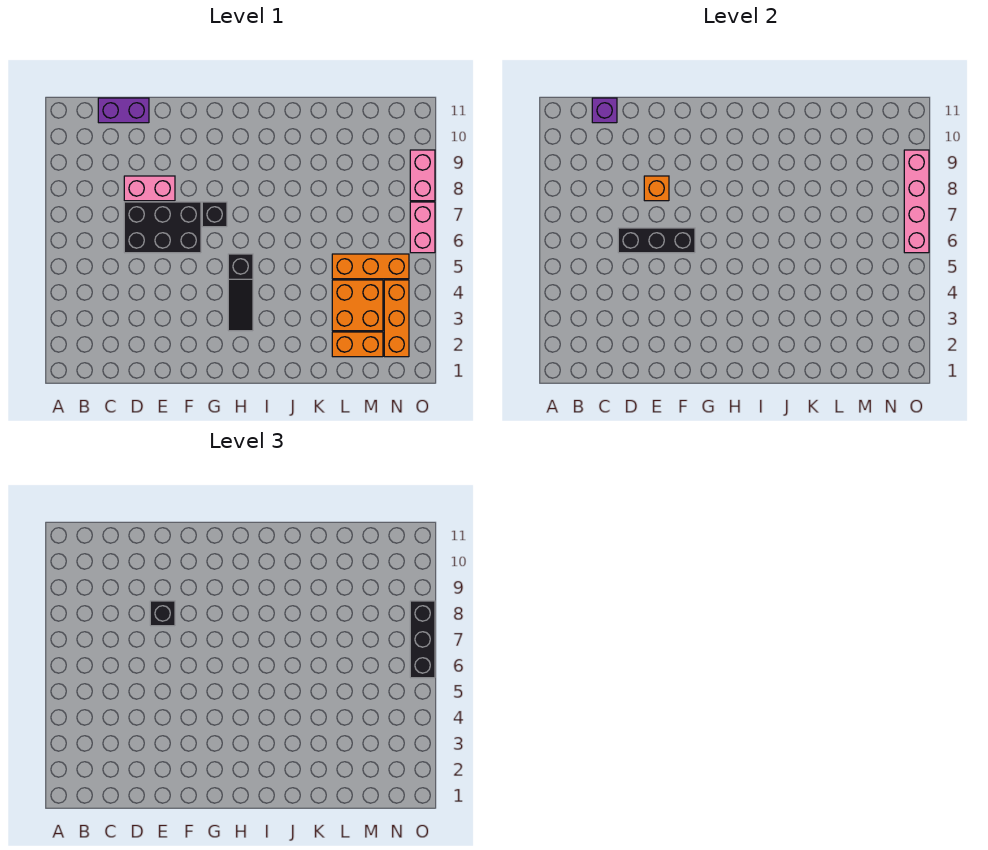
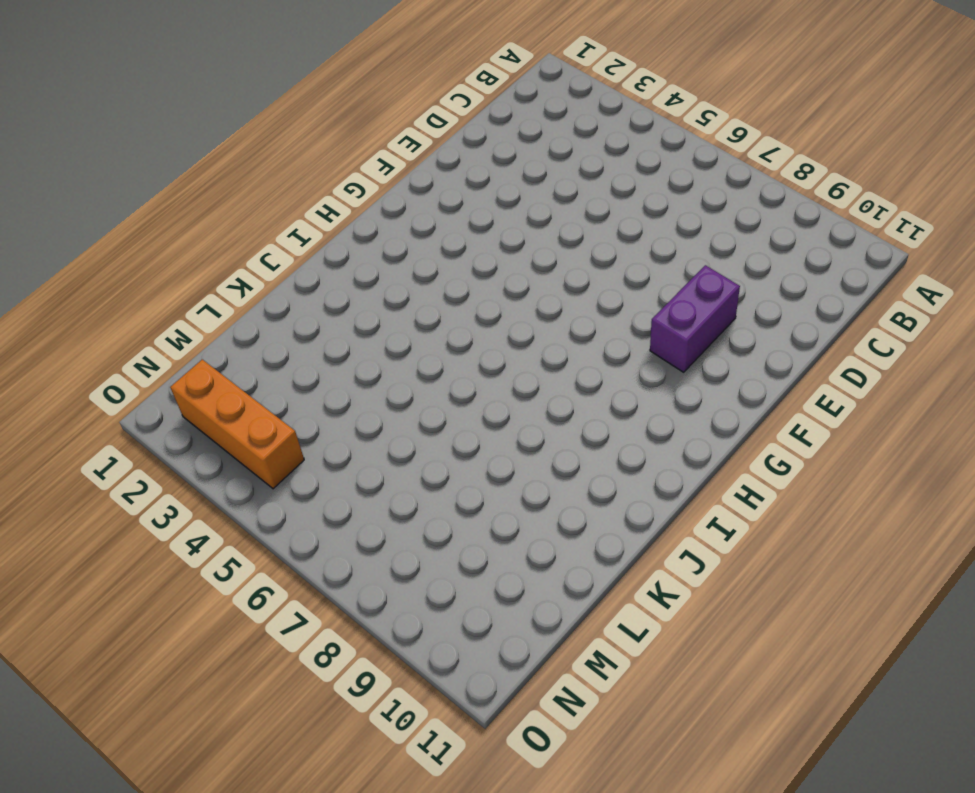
purple brick E9:F9 level 1 -> purple brick C11:D11 level 1
none -> black brick D6:F7 level 1
none -> pink brick D8:E8 level 1
none -> black brick G7 level 1

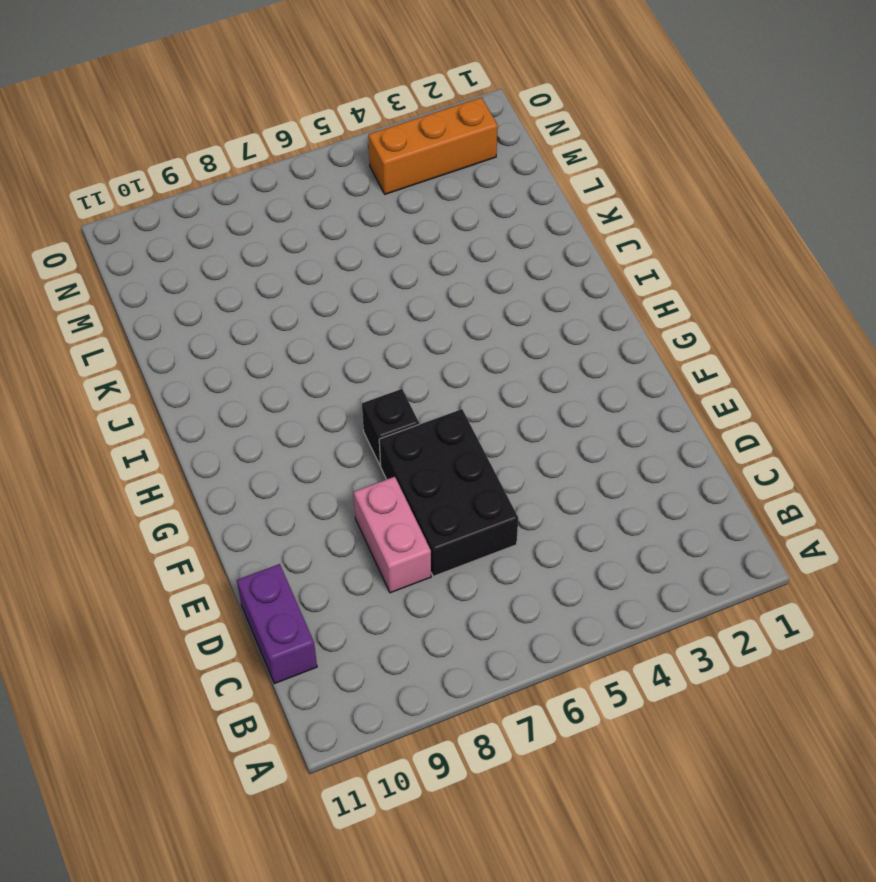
none -> black slope H3:H5 level 1 top 5
none -> orange brick L2:M2 level 1
none -> orange brick L3:M4 level 1

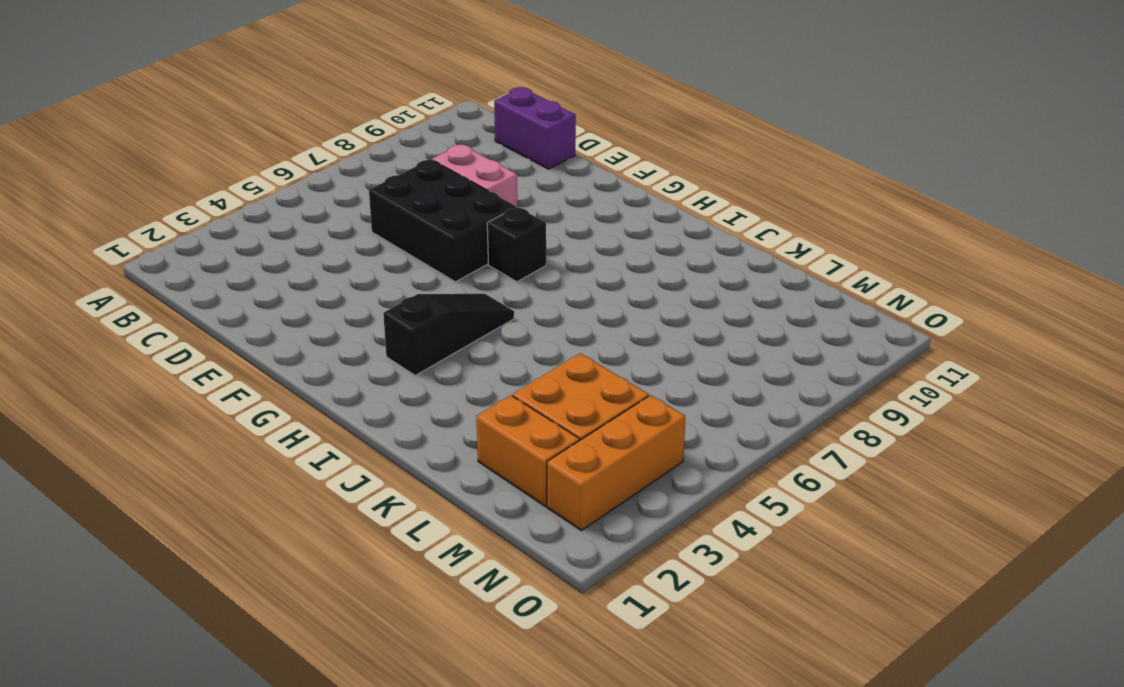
black slope H3:H5 level 1 top 3 -> black slope H3:H5 level 1 top 5
none -> orange brick L5:N5 level 1
none -> pink brick O6:O7 level 1
none -> pink brick O8:O9 level 1

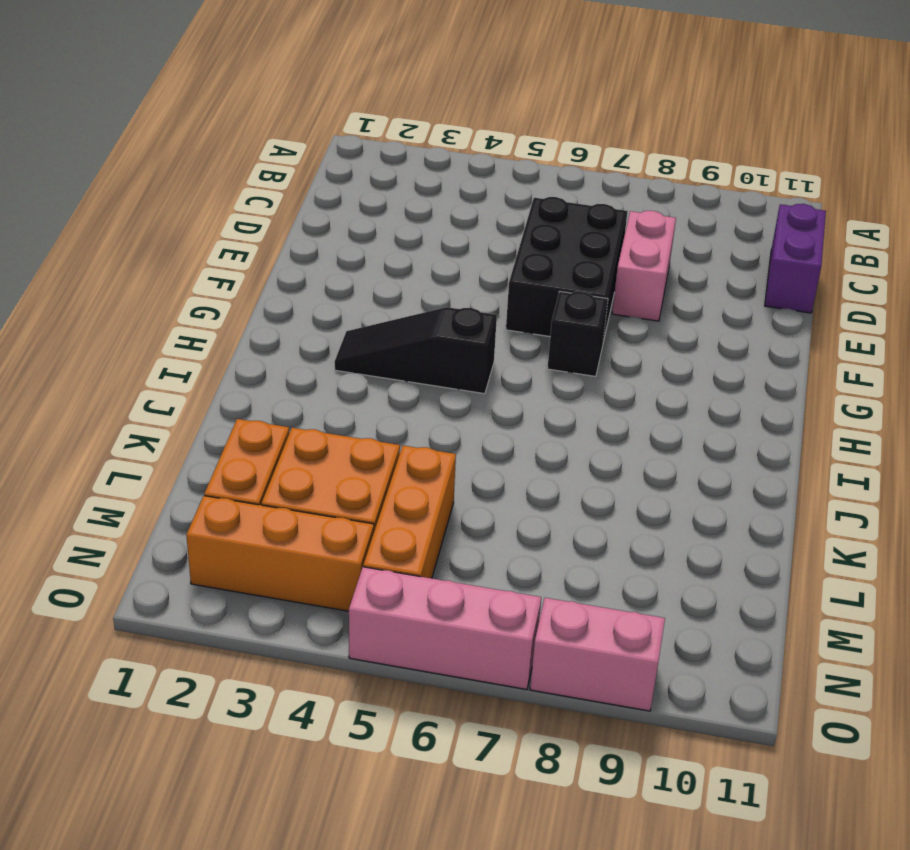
pink brick O5:O7 level 1 -> pink brick O6:O7 level 1
none -> purple brick C11 level 2
none -> black brick D6:F6 level 2
none -> orange brick E8 level 2

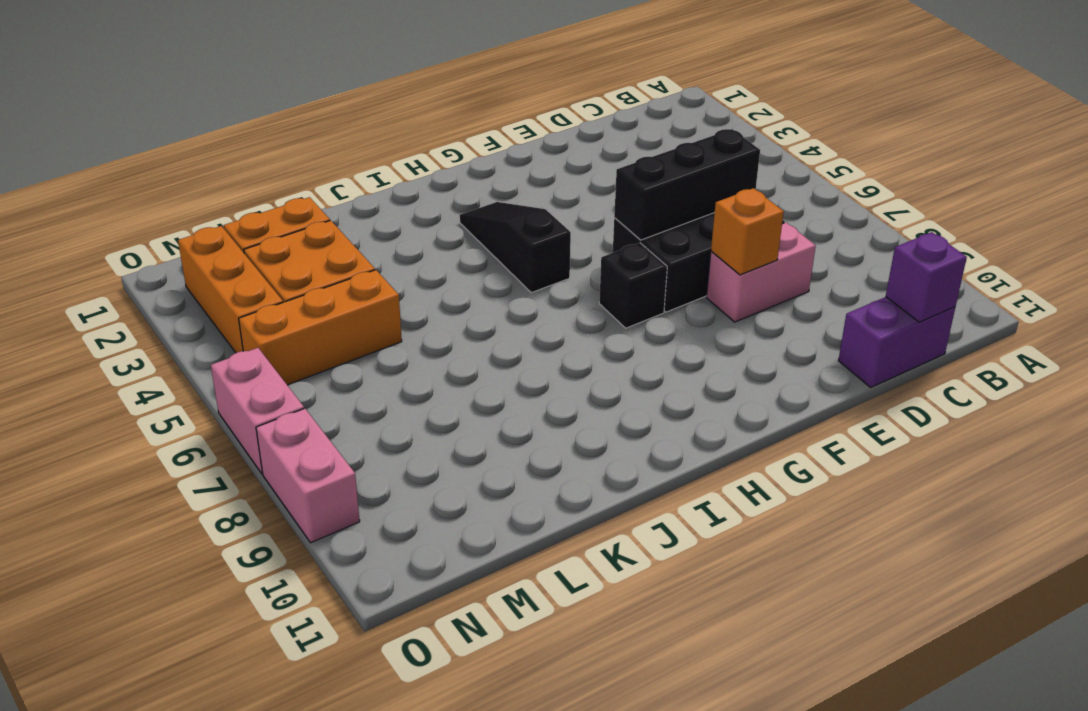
none -> pink brick O6:O9 level 2
none -> black brick E8 level 3
none -> black brick O6:O8 level 3

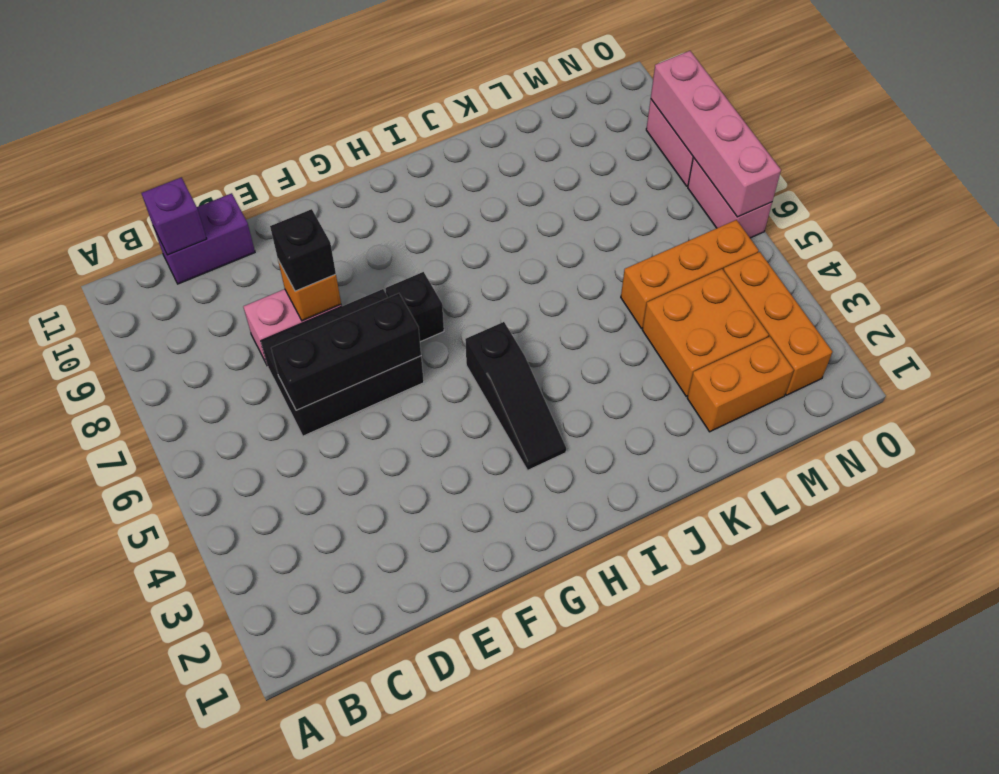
none -> black brick O6:O8 level 3

